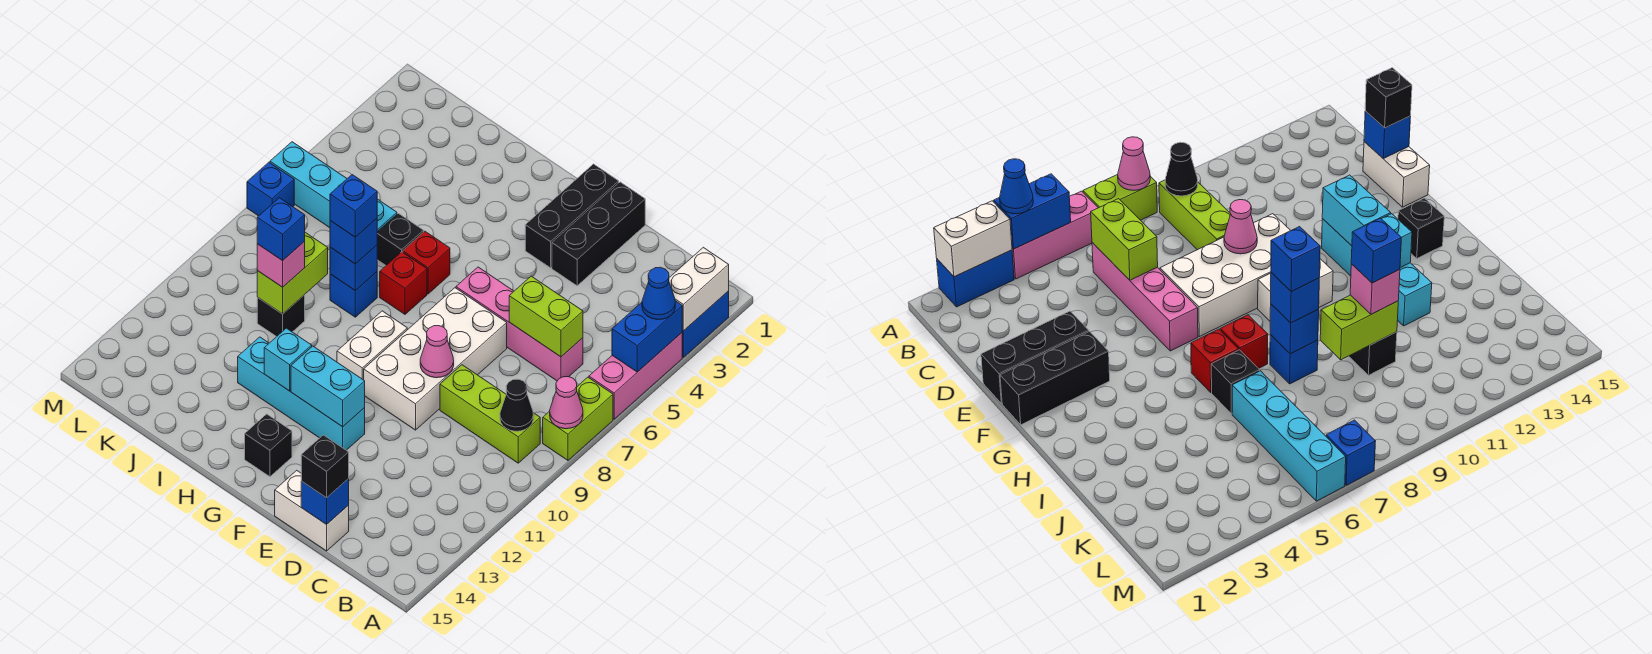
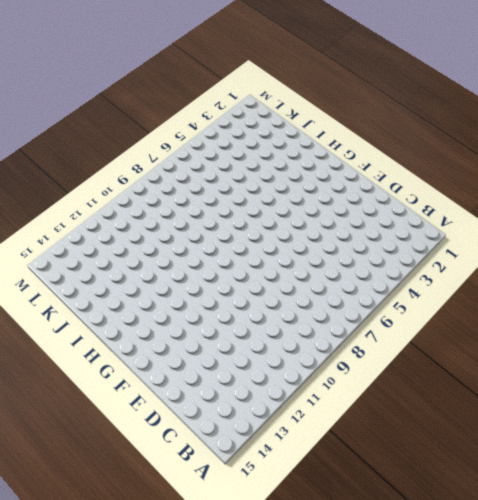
none -> blue brick A2:A3 level 1
none -> pink brick A4:A6 level 1
none -> lime brick A7:A8 level 1
none -> lime brick B9:D9 level 1

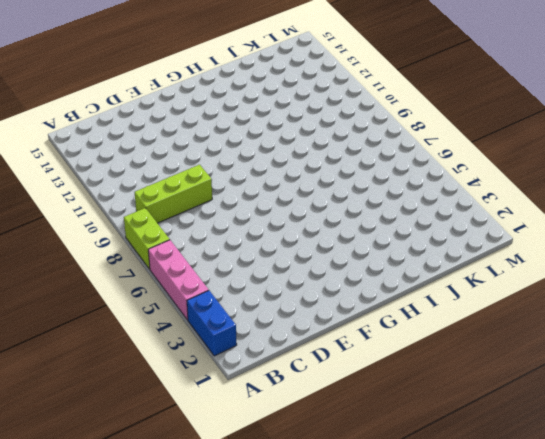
none -> pink brick C6:F6 level 1
none -> white brick D15:E15 level 1
none -> black brick E1:E3 level 1
none -> white brick E7:F10 level 1

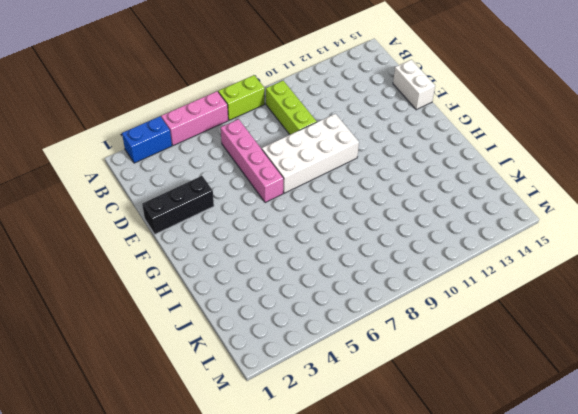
none -> black brick F1:F3 level 1
none -> cyan brick F12:I12 level 1
none -> white brick G9:G10 level 1
none -> black brick G14 level 1

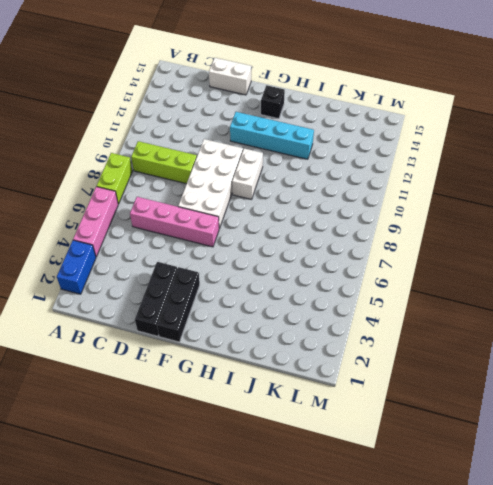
none -> red brick H6 level 1
none -> red brick H7 level 1
none -> black brick I6 level 1
none -> blue brick I8 level 1

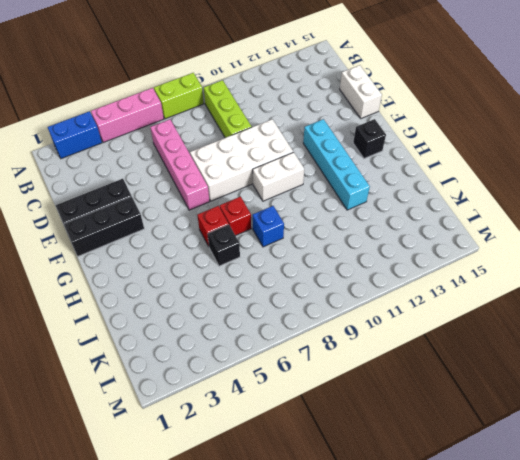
none -> cyan brick J6:M6 level 1
none -> black brick J10 level 1
none -> blue brick M7 level 1
none -> white brick A2:A3 level 2

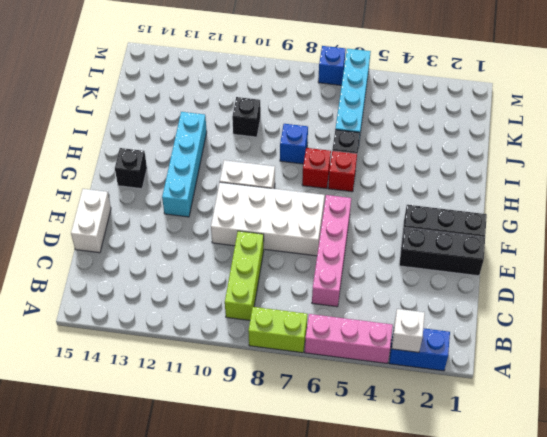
white brick A3 level 2 -> white brick A2:A3 level 2
none -> blue brick A4:A5 level 2
none -> pink cone A8 level 2
none -> black cone B9 level 2
none -> lime brick C6:D6 level 2

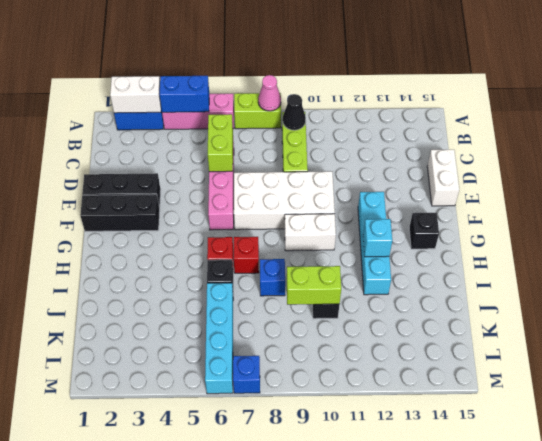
none -> blue brick D15 level 2
none -> pink cone E9 level 2
none -> cyan brick F12:G12 level 2
none -> blue brick I8 level 2

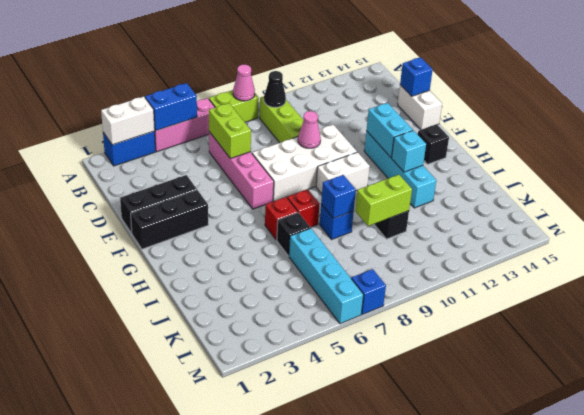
none -> blue cone A4 level 3
none -> black brick D15 level 3
none -> blue brick I8 level 3
none -> pink brick J10 level 3

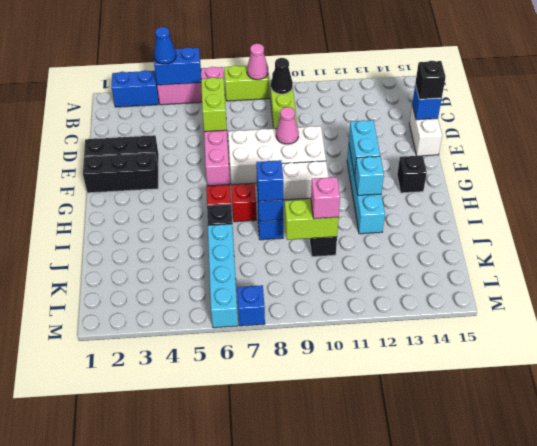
none -> white brick A2:A3 level 2
none -> blue brick I8 level 4
none -> blue brick J10 level 4

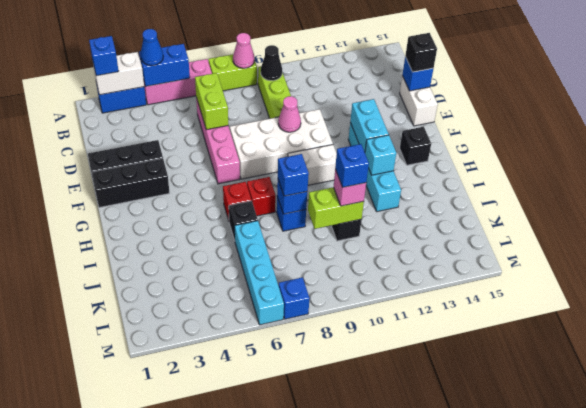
blue brick A2 level 3 -> blue brick I8 level 4

